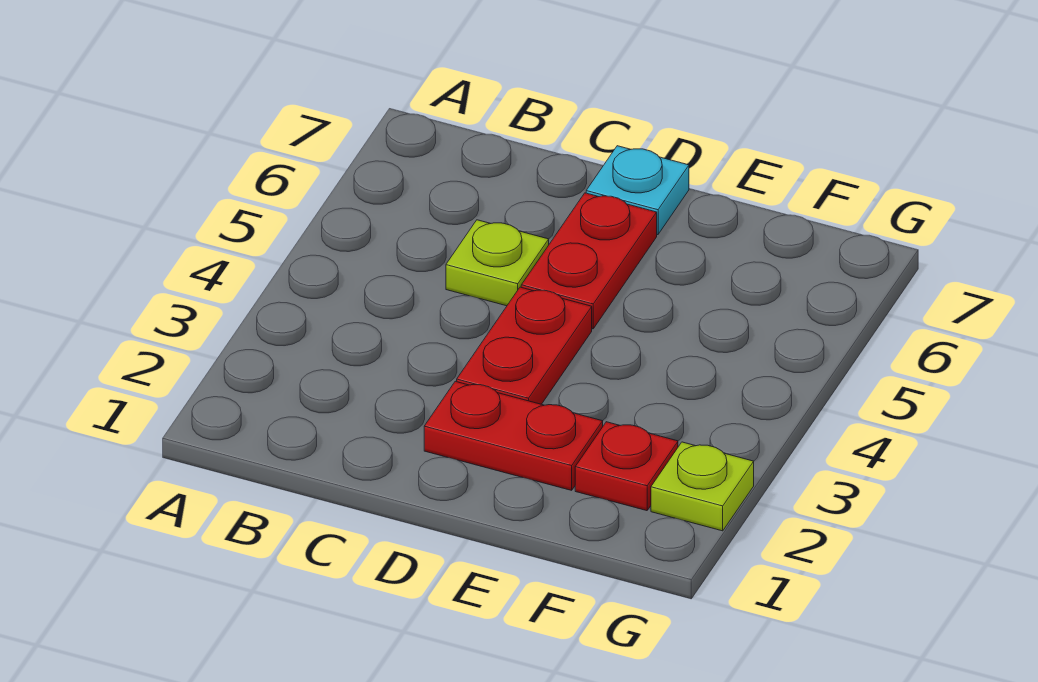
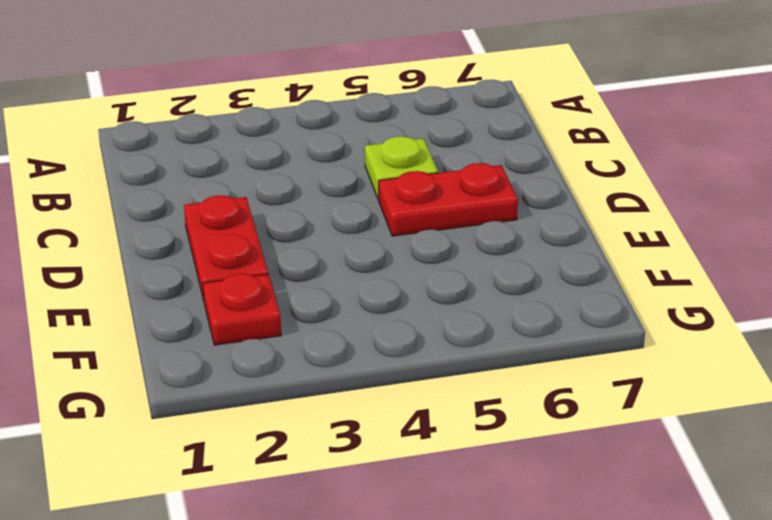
none -> red plate D3:D4 level 1
none -> cyan plate D7 level 1

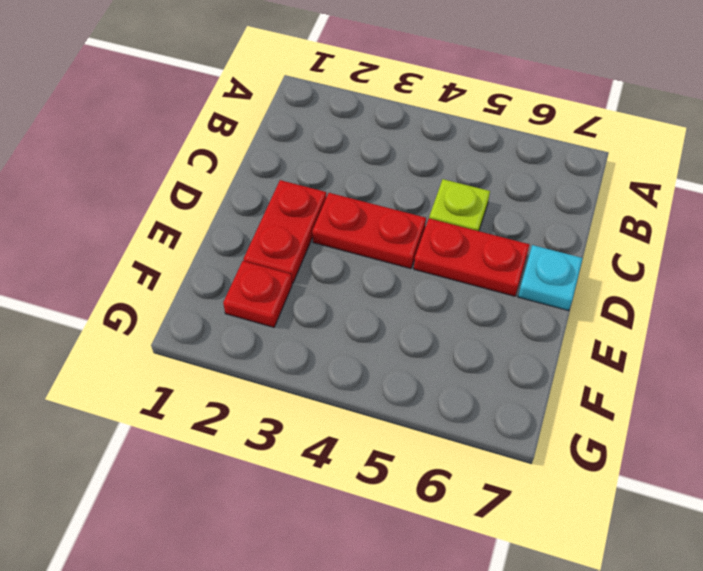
none -> lime plate G2 level 1

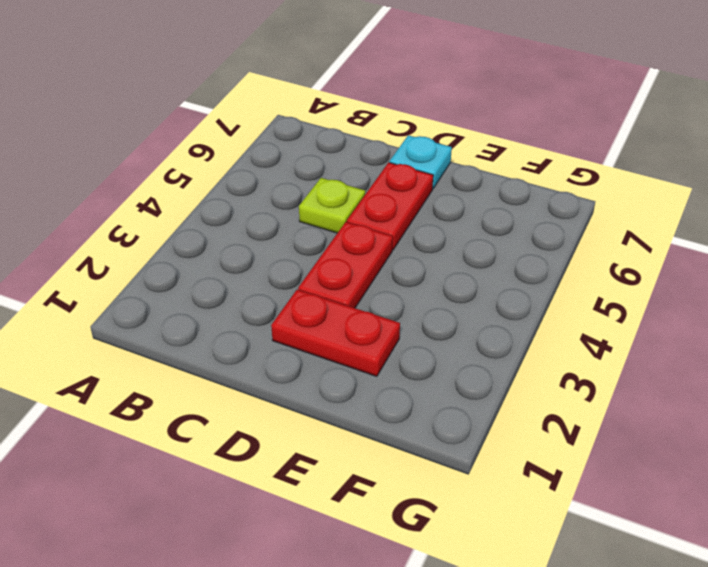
none -> red plate F2 level 1
none -> lime plate G2 level 1

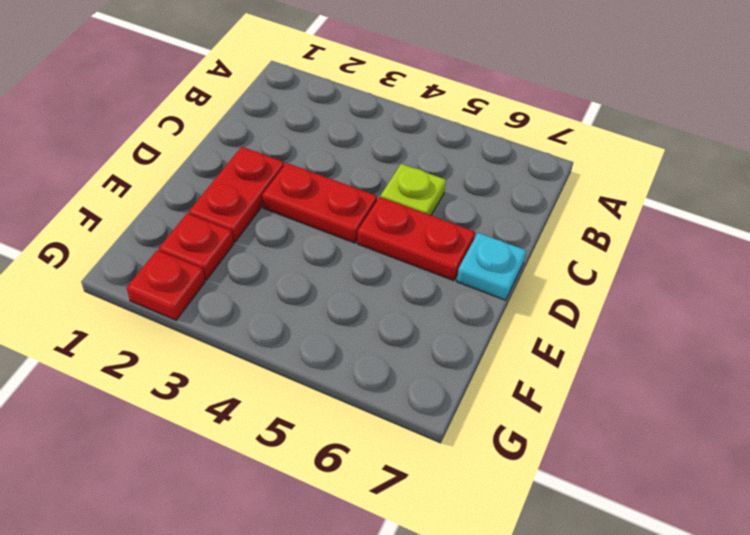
red plate G2 level 1 -> lime plate G2 level 1

